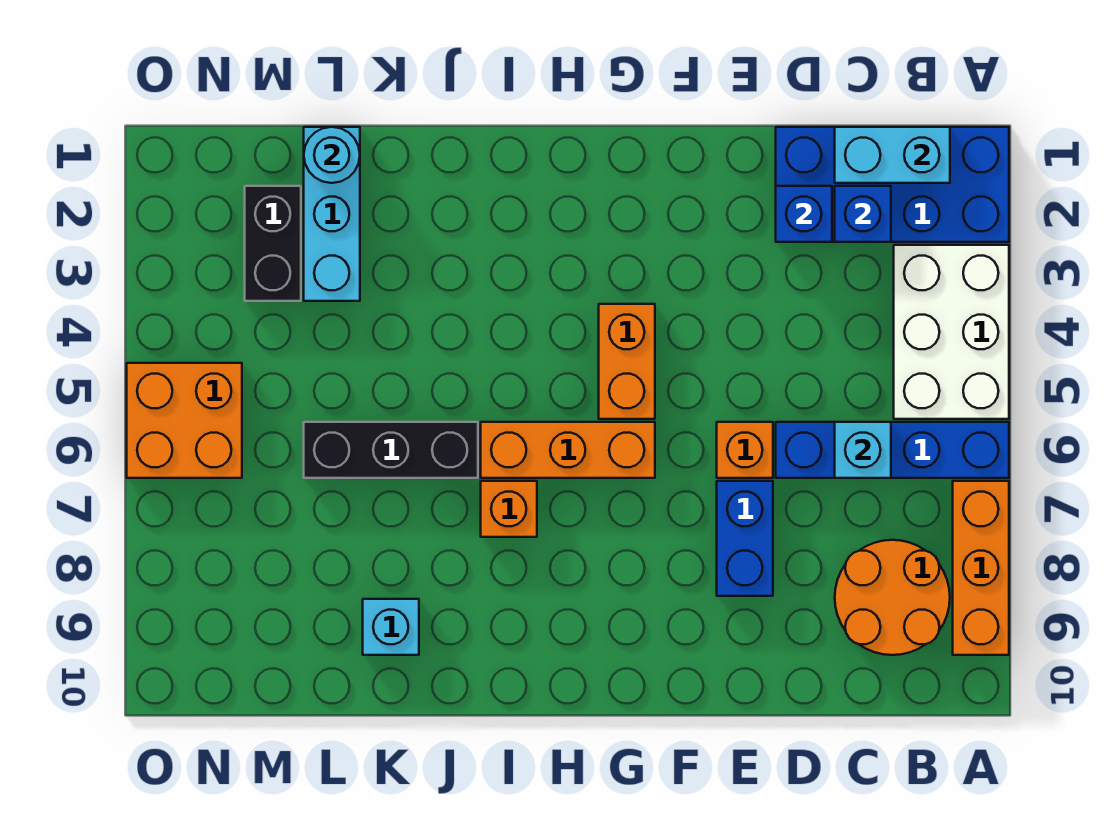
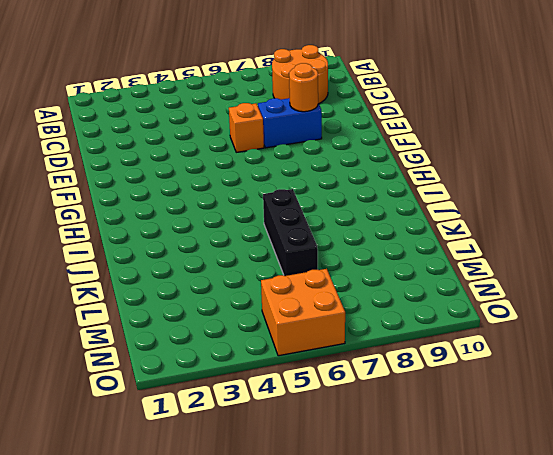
orange round brick E8 level 2 -> none
none -> blue brick A1:D2 level 1
none -> white brick A3:B5 level 1
none -> blue brick A6:D6 level 1

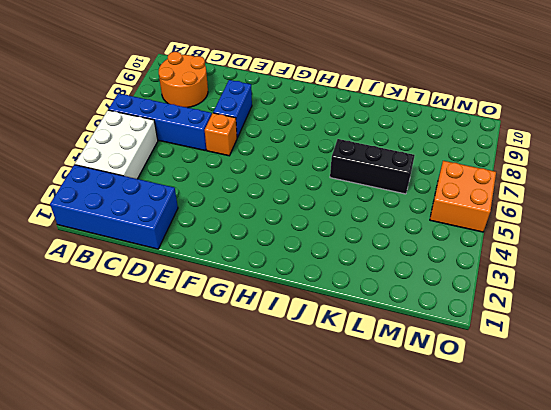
none -> orange brick A7:A9 level 1
none -> orange brick G4:G5 level 1
none -> orange brick G6:I6 level 1

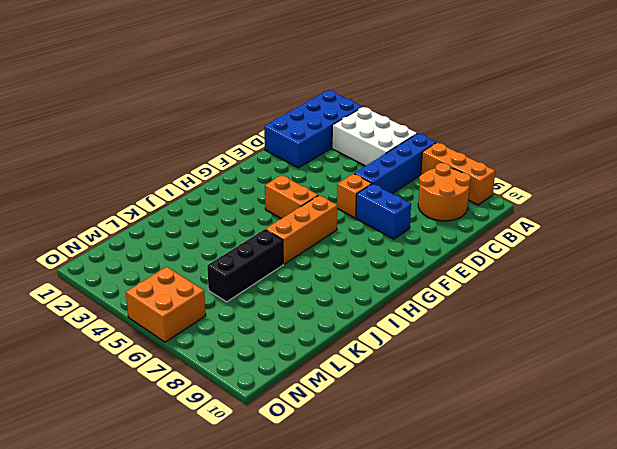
none -> orange brick I7 level 1
none -> cyan brick K9 level 1
none -> cyan brick L1:L3 level 1

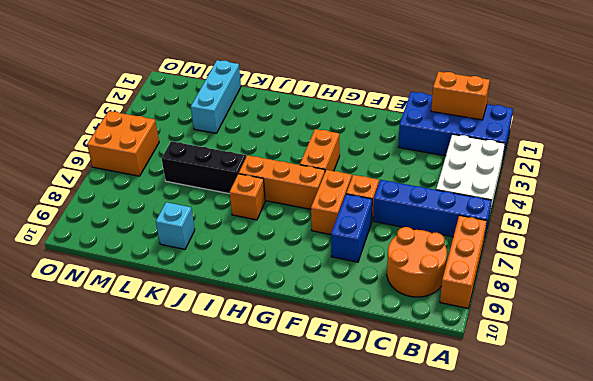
orange brick B1:C1 level 2 -> cyan brick B1:C1 level 2
orange brick F6:F7 level 1 -> none
none -> black brick M2:M3 level 1
none -> blue brick C2 level 2
none -> cyan brick C6 level 2

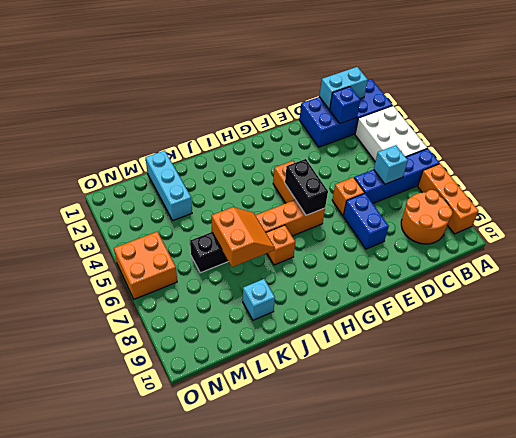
black brick G5:G6 level 2 -> black brick M2:M3 level 1
orange slope J6:K7 level 2 top K -> none
none -> blue brick D2 level 2
none -> cyan round brick L1 level 2

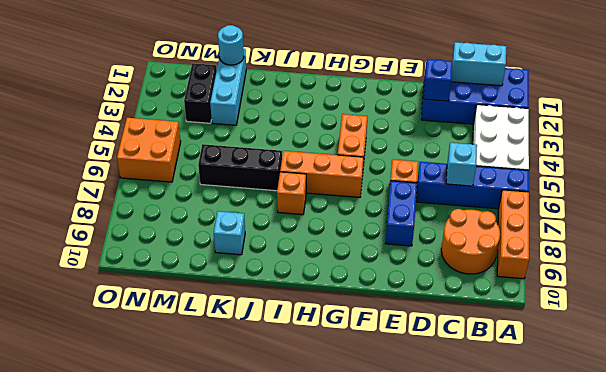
none -> blue brick C2 level 2

